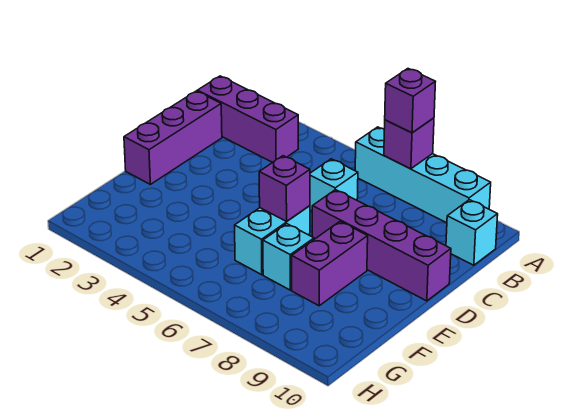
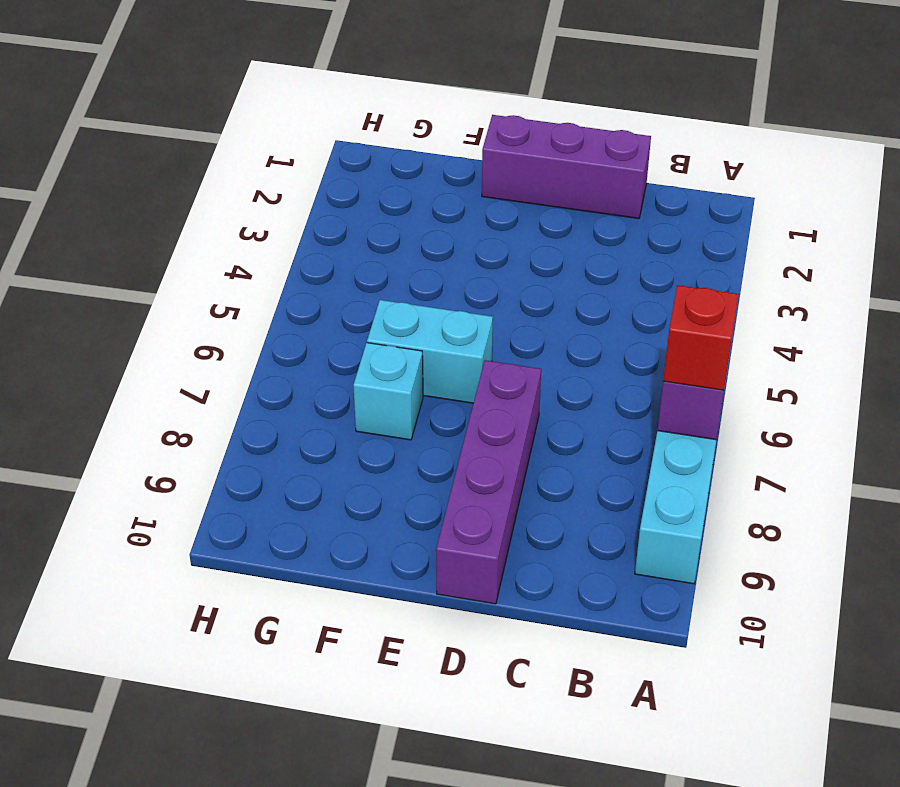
red brick A7 level 3 -> purple brick A7 level 3
none -> purple brick B1:B3 level 1
none -> cyan brick B10 level 1
none -> cyan brick C6 level 1

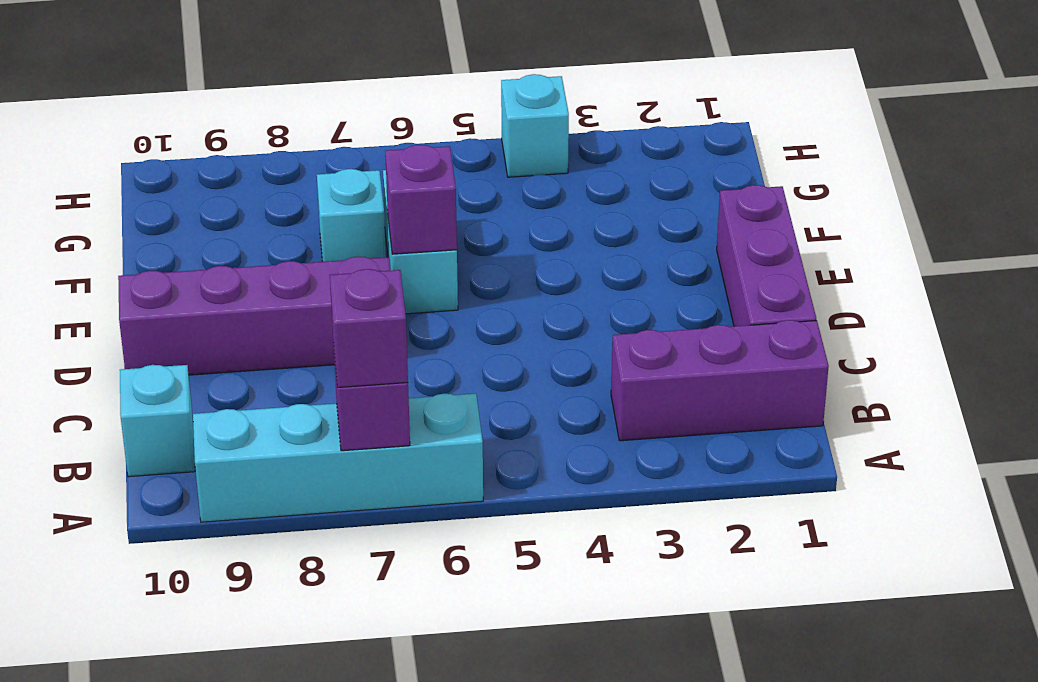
cyan brick H4 level 1 -> cyan brick C6 level 1
none -> purple brick E8:F8 level 1

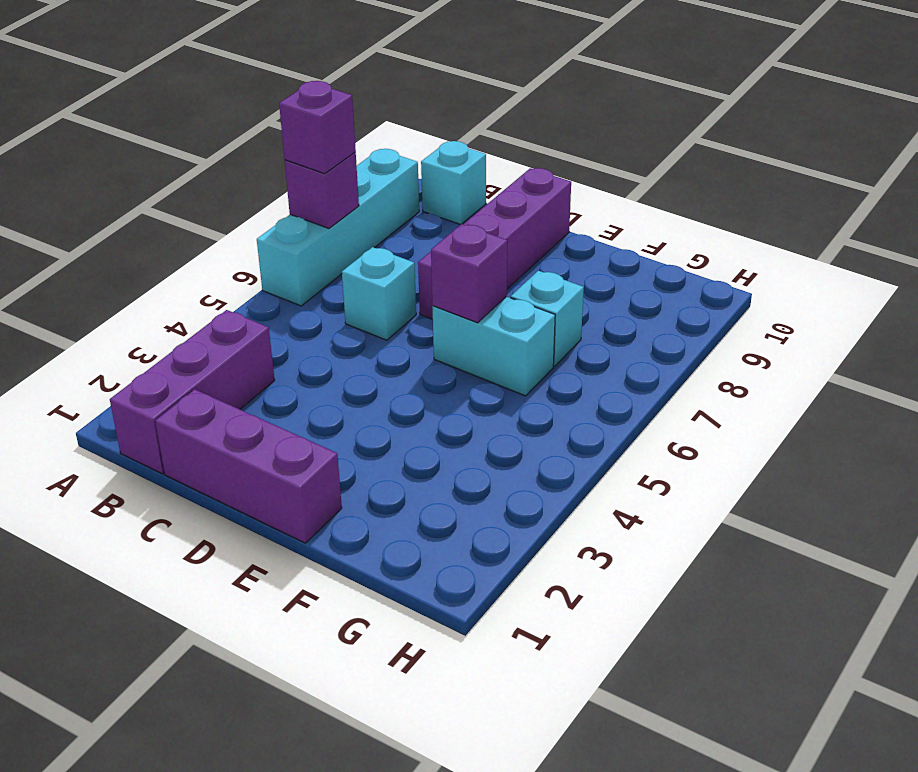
none -> purple brick E8:F8 level 1

